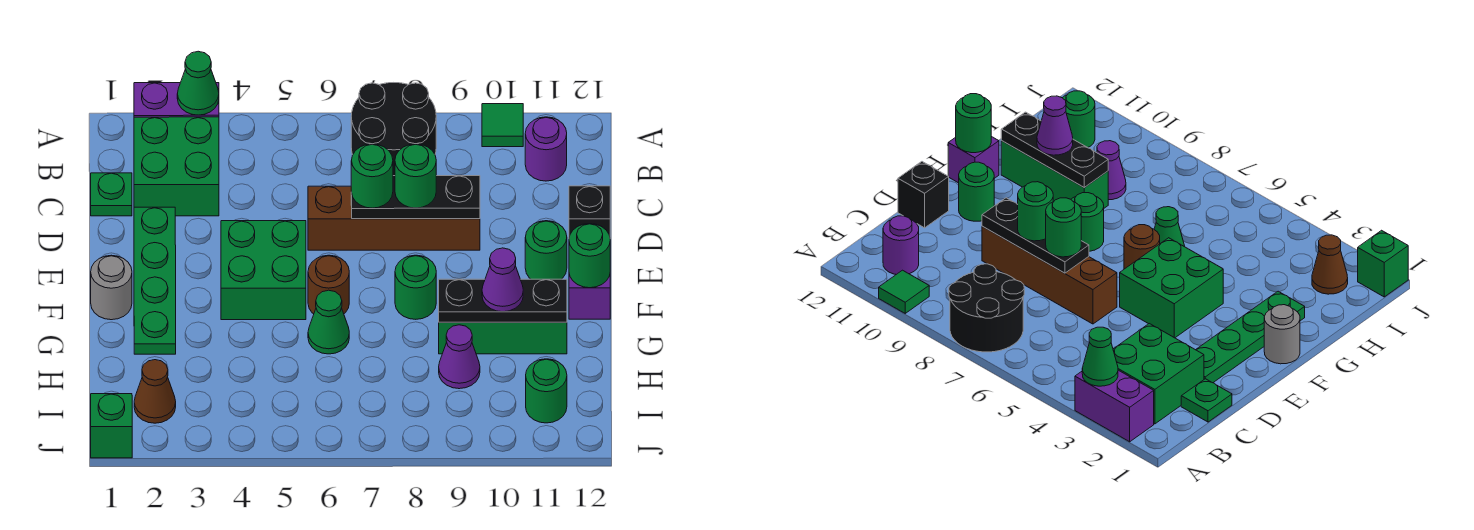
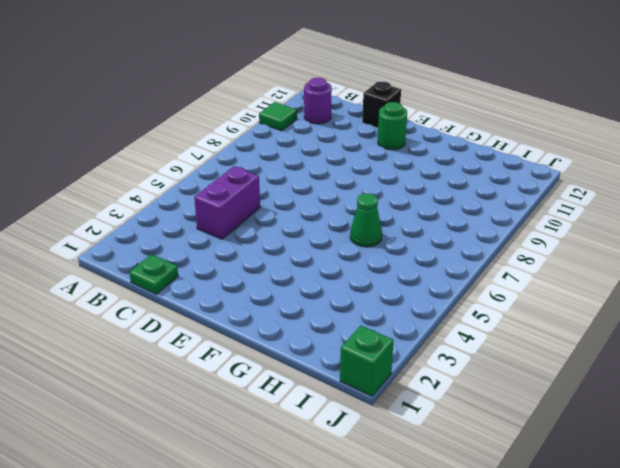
purple brick C4:C5 level 1 -> purple brick A2:A3 level 1
none -> black round brick A7:B8 level 1
none -> green brick B2:C3 level 1
none -> green plate D2:G2 level 1

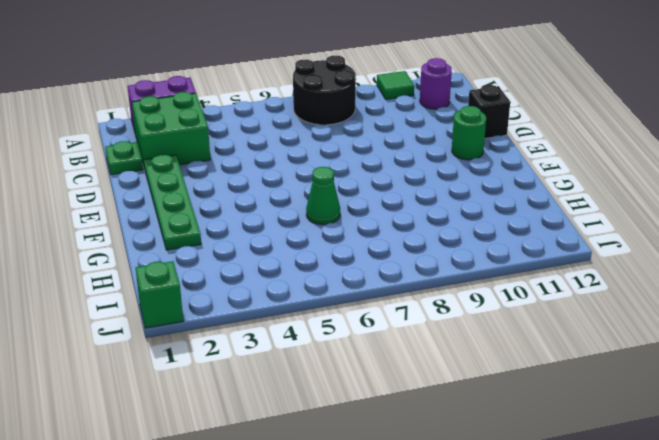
none -> brown brick D6:D9 level 1
none -> green brick E4:F5 level 1
none -> grey round brick F1 level 1

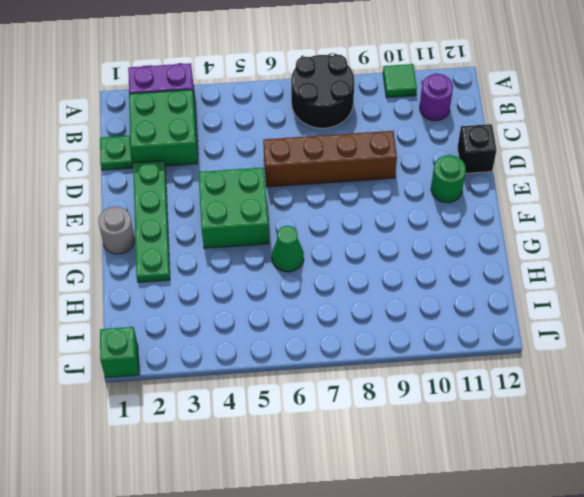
none -> brown round brick F6 level 1
none -> green round brick F8 level 1
none -> purple brick F12 level 1

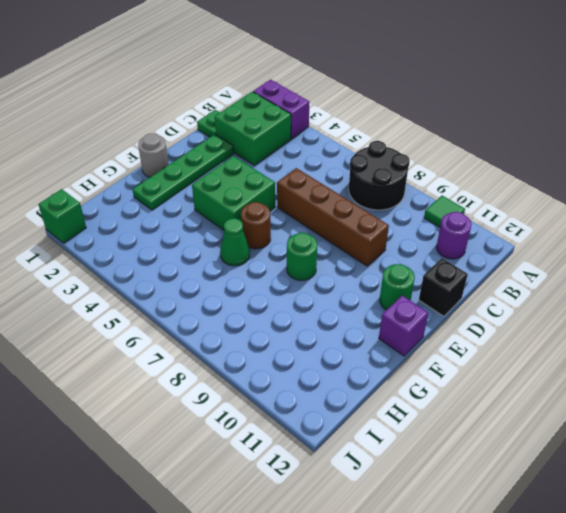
none -> green brick G9:G11 level 1
none -> purple cone H9 level 1
none -> brown cone I2 level 1

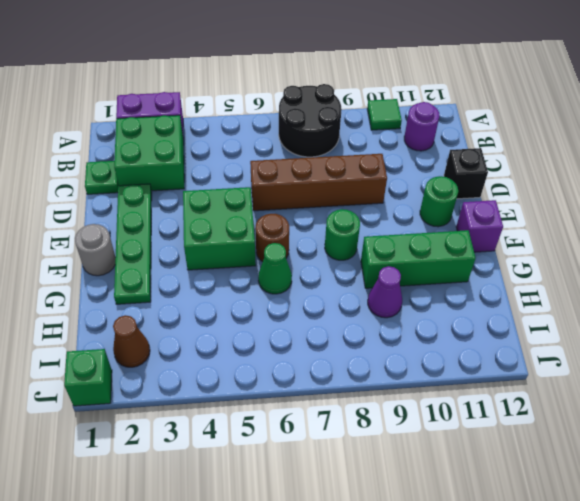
none -> green round brick I11 level 1
none -> green cone A3 level 2
none -> black plate D7:D9 level 2

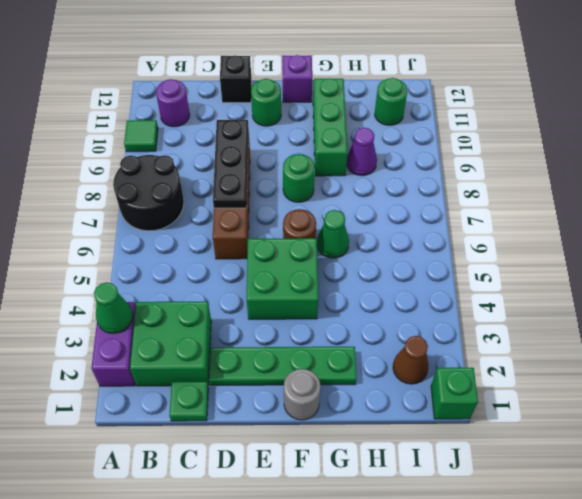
none -> green round brick F12 level 2
none -> black plate G9:G11 level 2
none -> green round brick D7 level 3

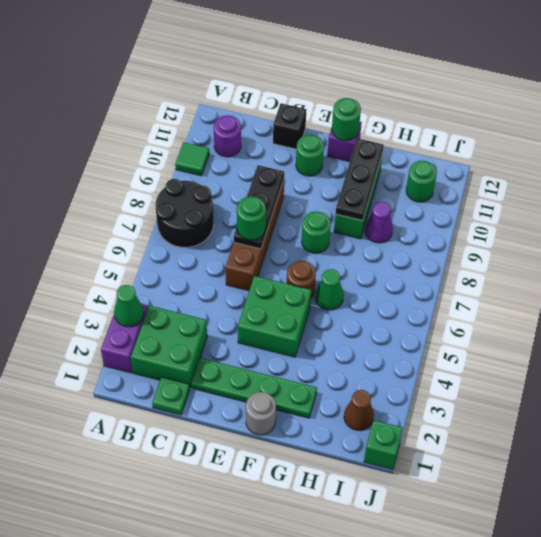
none -> green round brick D8 level 3
none -> purple cone G10 level 3

